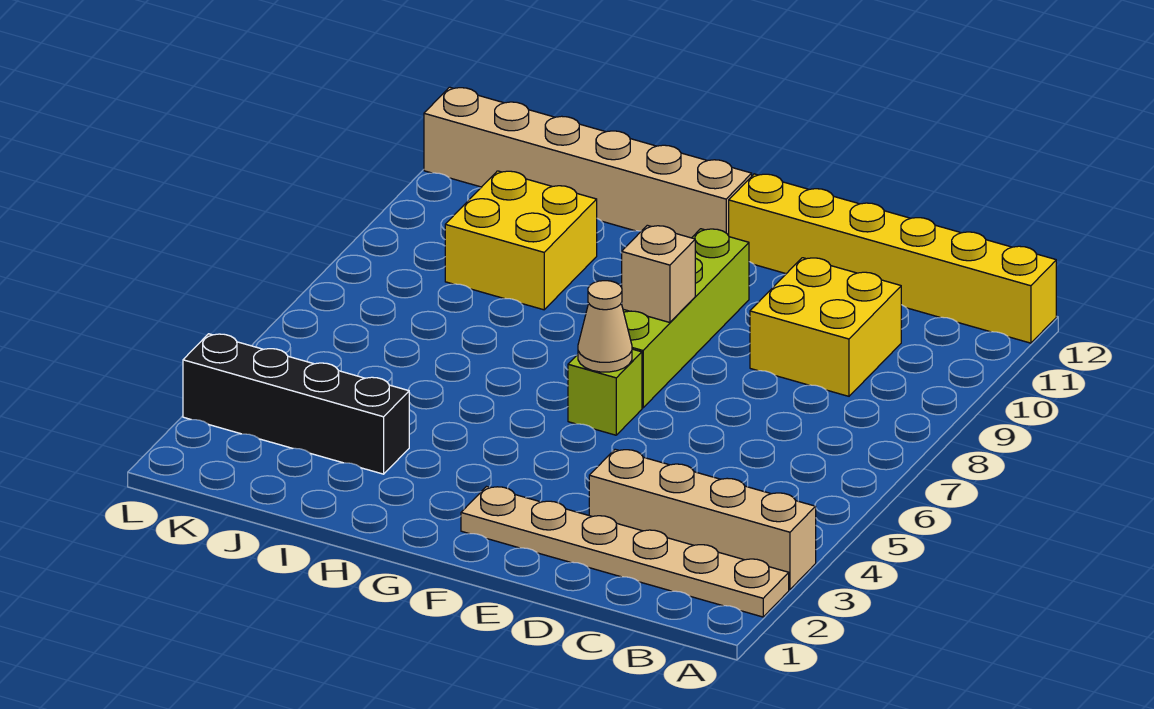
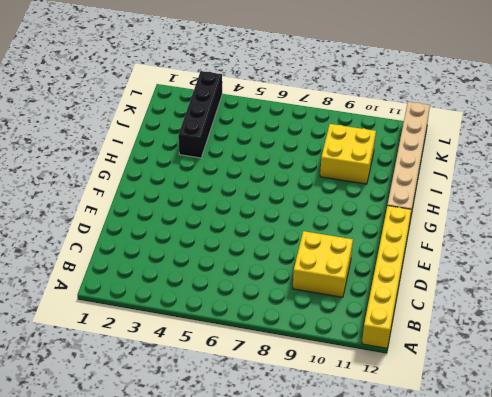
none -> tan plate A2:F2 level 1
none -> tan brick A3:D3 level 1

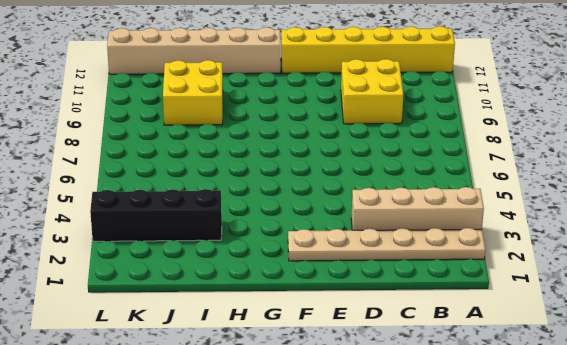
none -> lime brick F6 level 1
none -> lime brick F7:F10 level 1

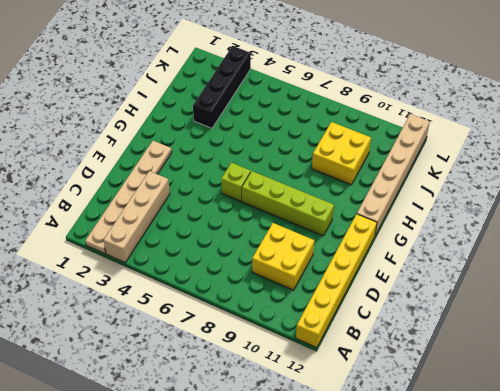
none -> tan cone F6 level 2
none -> tan brick F8 level 2

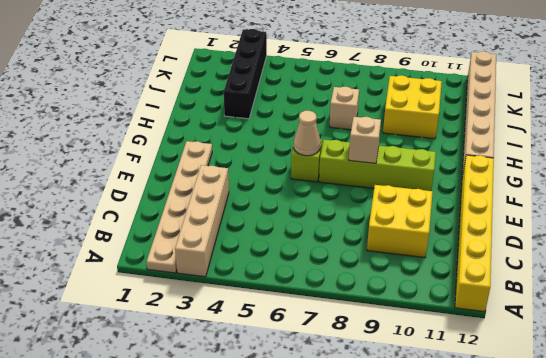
tan brick I7 level 1 -> none

